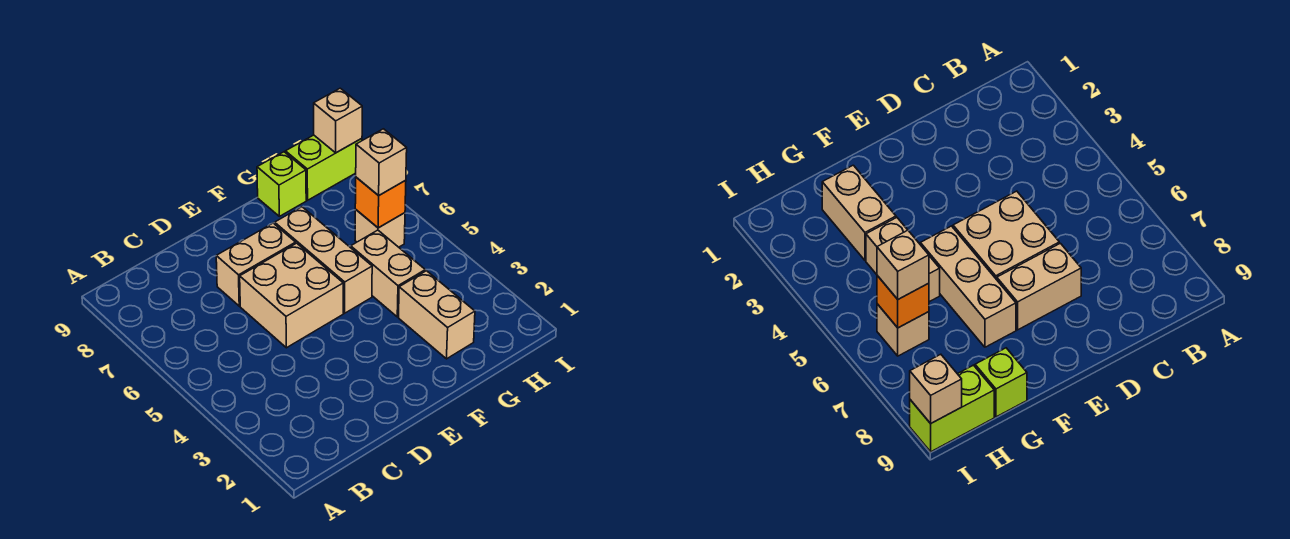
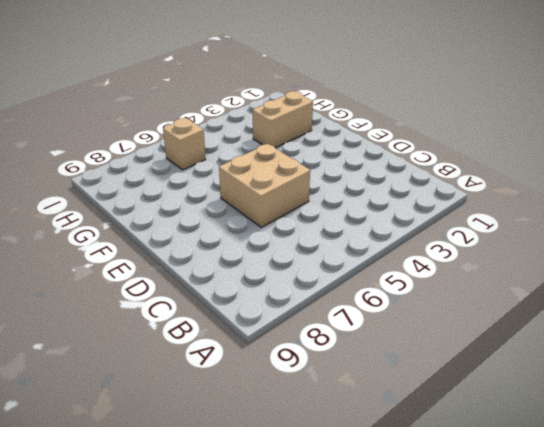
none -> tan brick D7:E7 level 1
none -> tan brick F5:F7 level 1

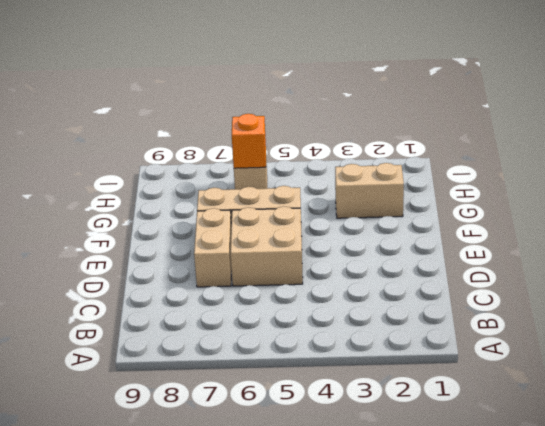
none -> tan brick G4:G5 level 1
none -> lime brick G9 level 1

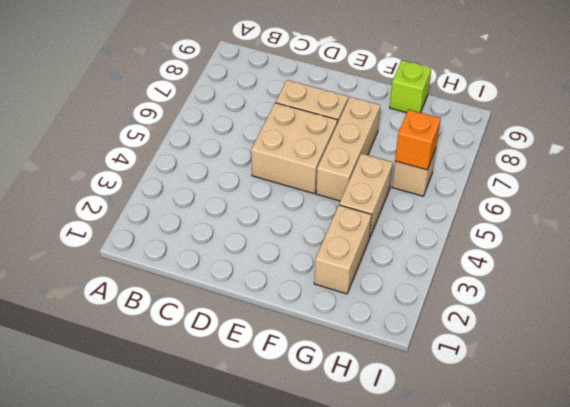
none -> lime brick H9:I9 level 1
none -> tan brick I9 level 2

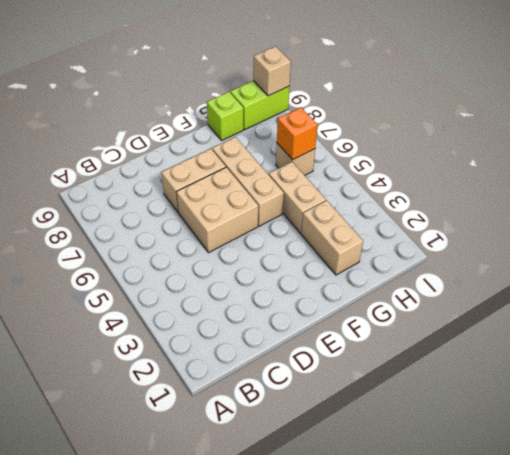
none -> tan brick H6 level 3

